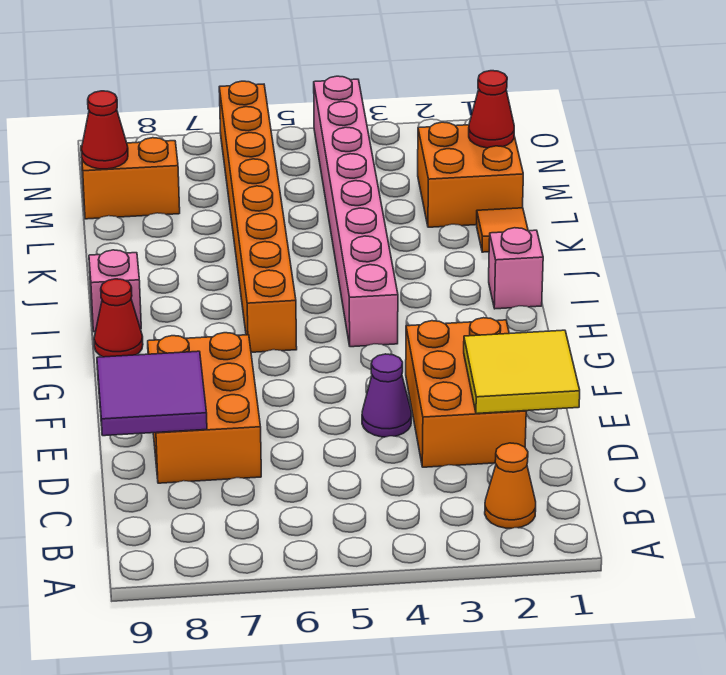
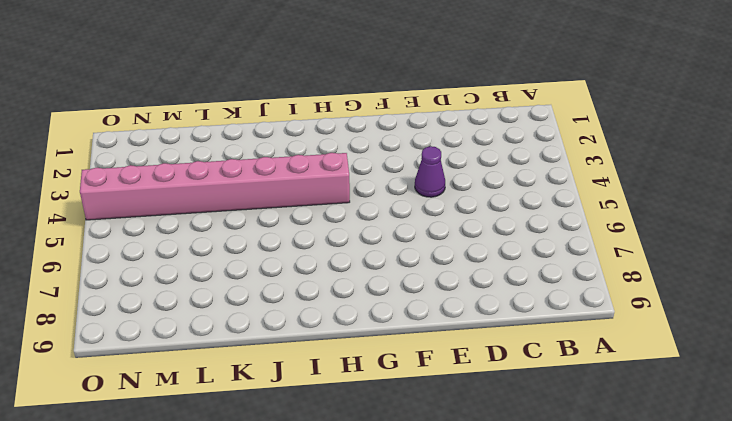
none -> orange cone B2 level 1
none -> orange brick D2:F3 level 1
none -> orange brick D7:F8 level 1

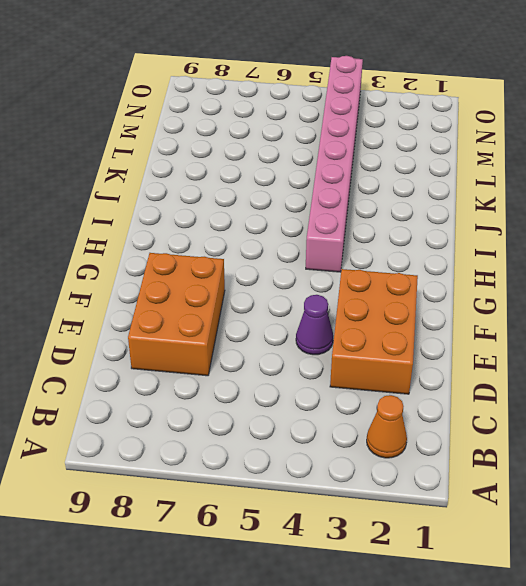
none -> orange brick H6:O6 level 1
none -> red cone H9 level 1
none -> pink brick I1 level 1

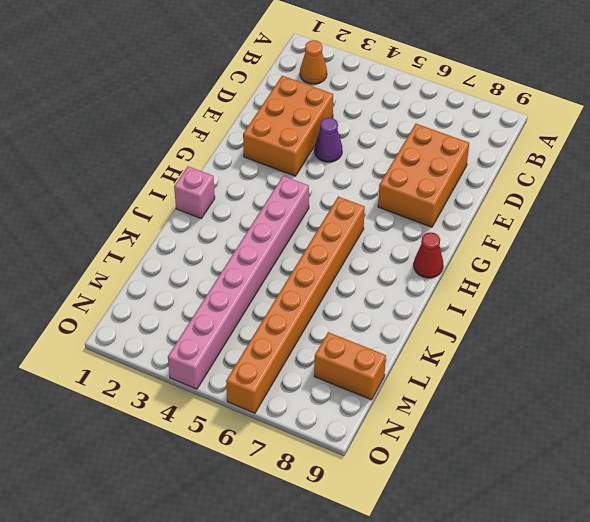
none -> pink brick I9 level 1
none -> orange tile K1 level 1
none -> orange brick L1:M2 level 1

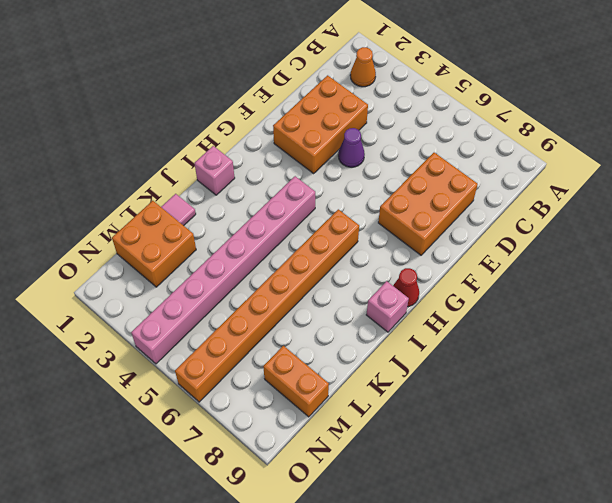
pink tile K1 level 1 -> orange tile K1 level 1
none -> yellow tile D1:E2 level 2
none -> purple tile D8:E9 level 2
none -> red cone M1 level 2

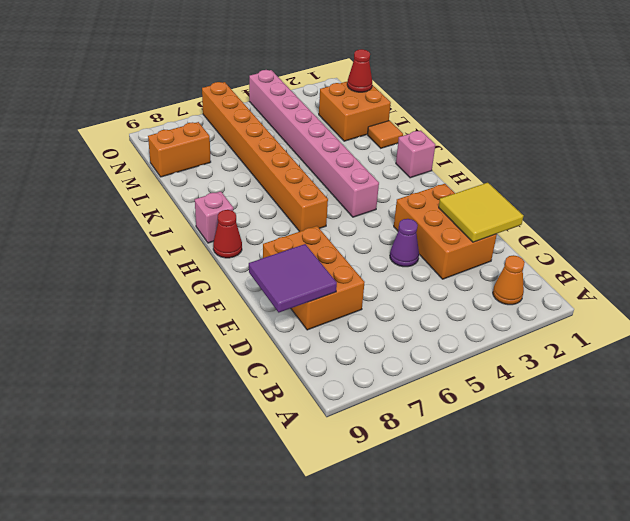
none -> red cone M9 level 2

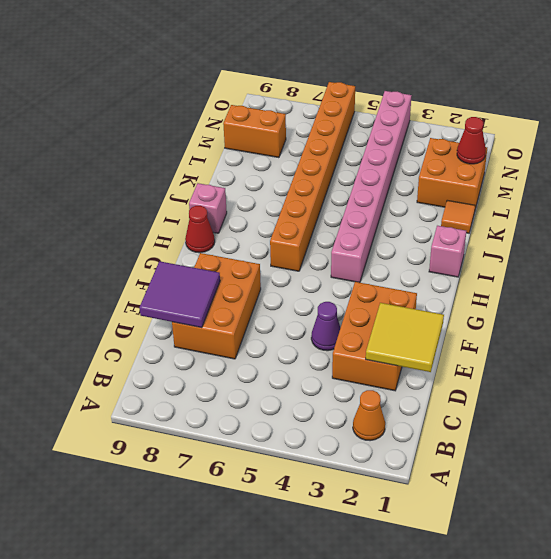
none -> red cone M9 level 2

